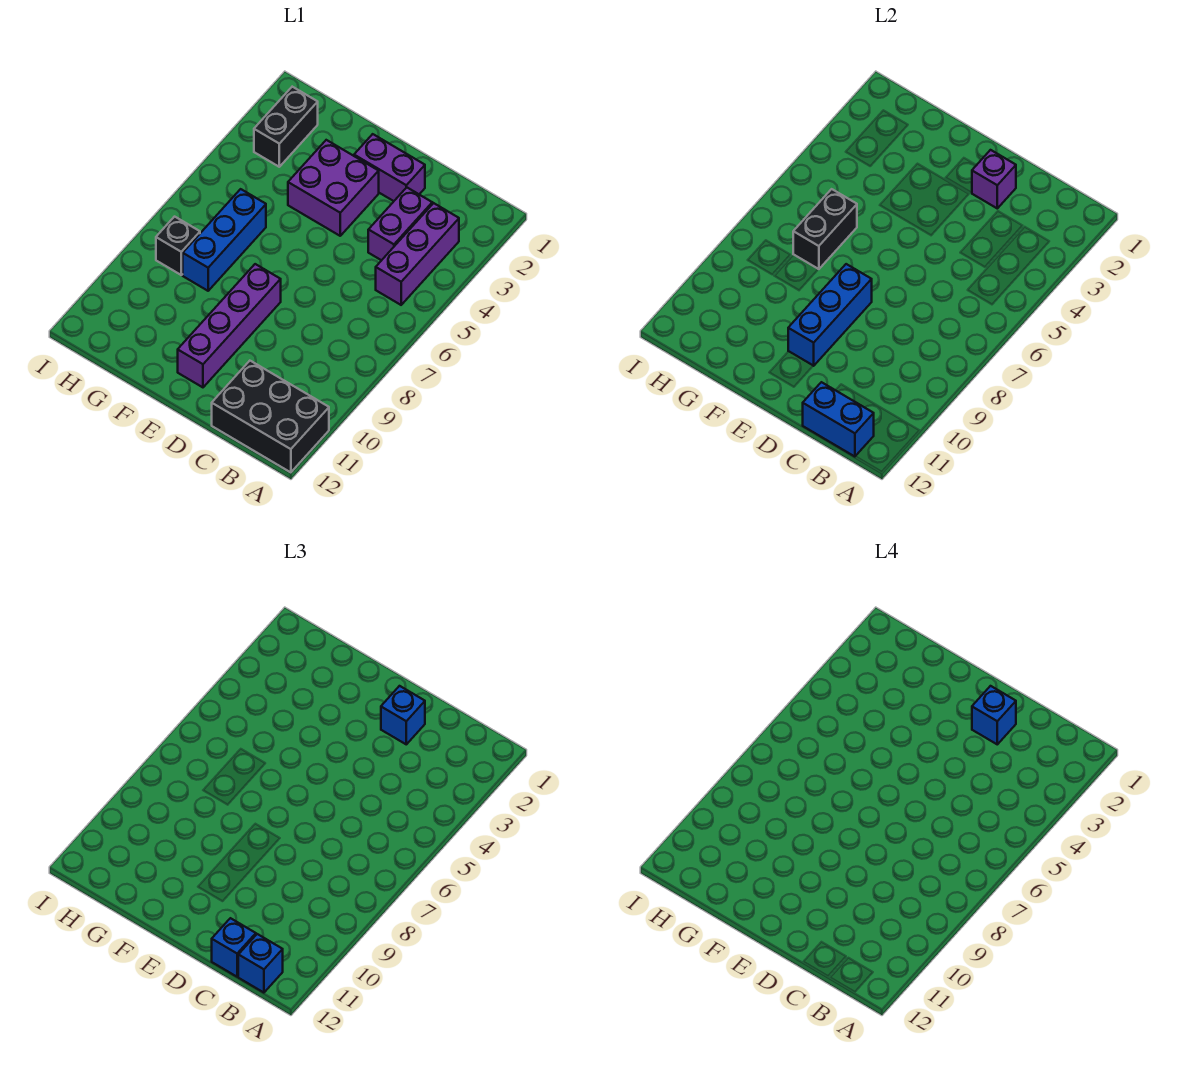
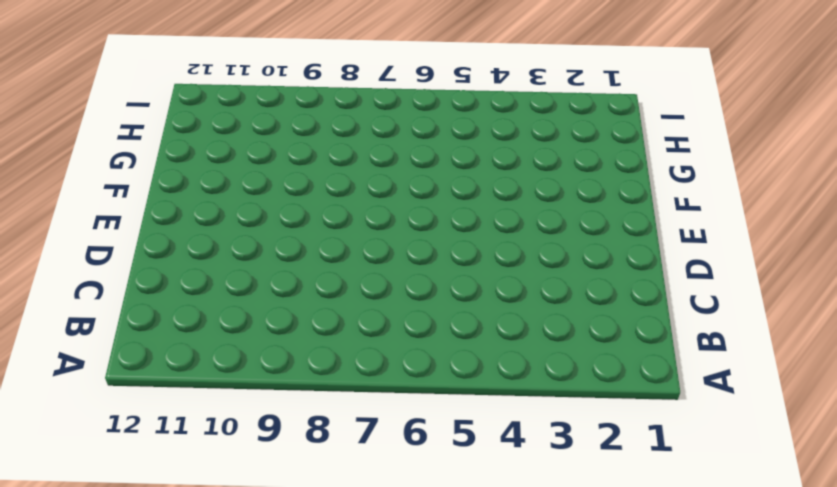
none -> black brick A11:C12 level 1
none -> purple brick B3:B5 level 1
none -> purple brick C3:C4 level 1

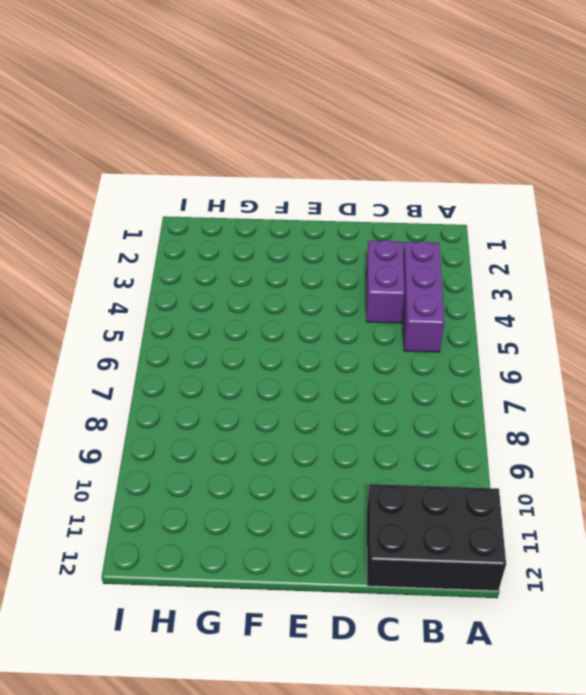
none -> purple brick D2:E2 level 1
none -> purple brick E3:F4 level 1
none -> purple brick E8:E11 level 1

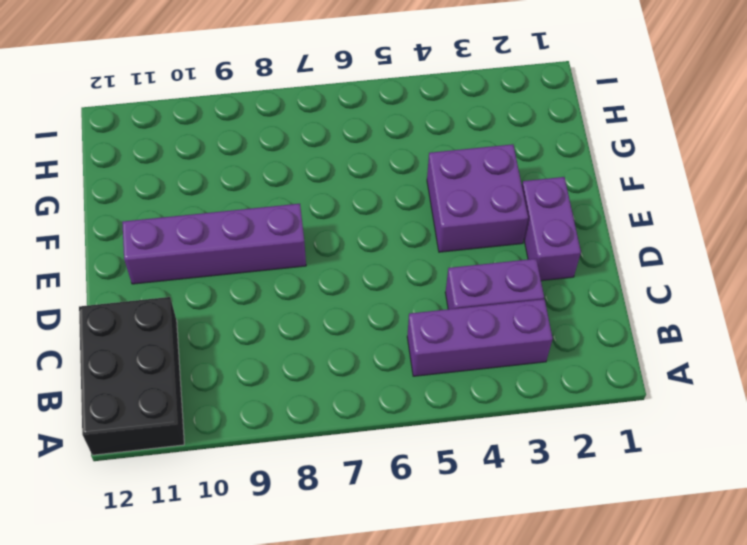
none -> blue brick G6:G8 level 1
none -> black brick H2:H3 level 1
none -> black brick H8 level 1

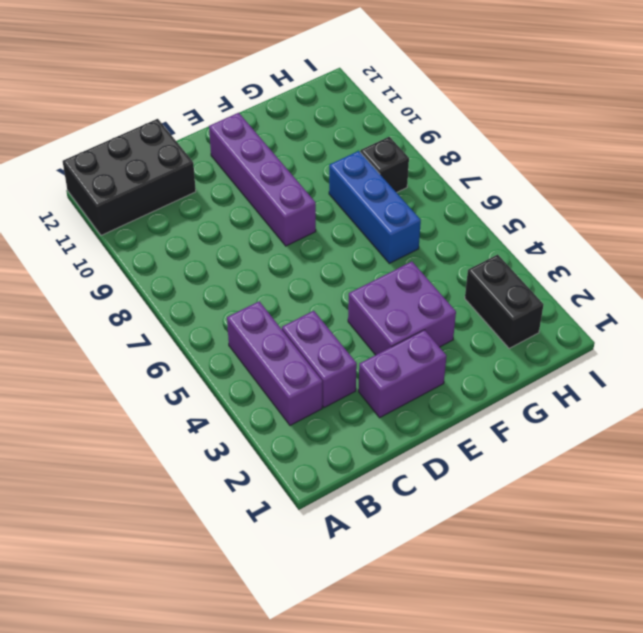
none -> blue brick B12:C12 level 2
none -> purple brick D2 level 2
none -> blue brick E8:E10 level 2

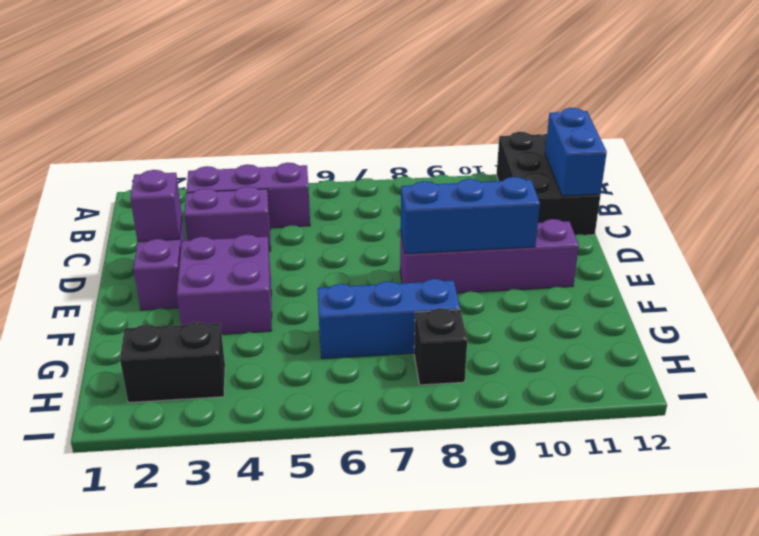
none -> black brick G6:G7 level 2
none -> blue brick B12 level 3
none -> blue brick C12 level 3

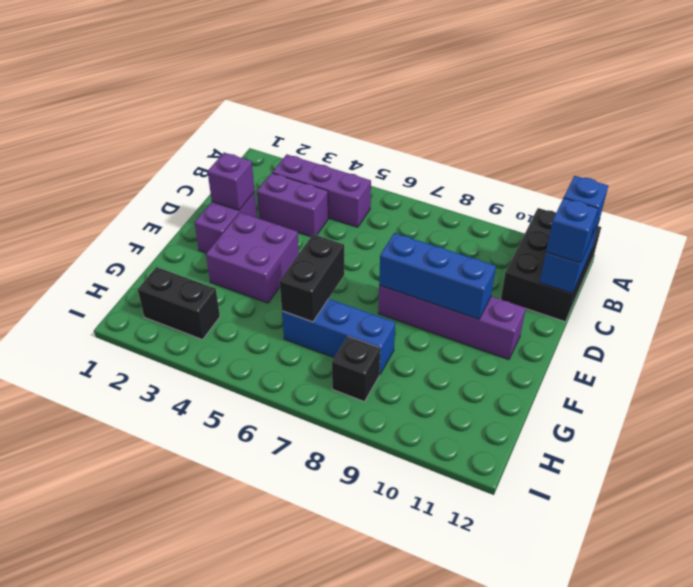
black brick F6:G6 level 2 -> black brick G6:G7 level 2
none -> blue brick D2 level 3
none -> blue brick D2 level 4

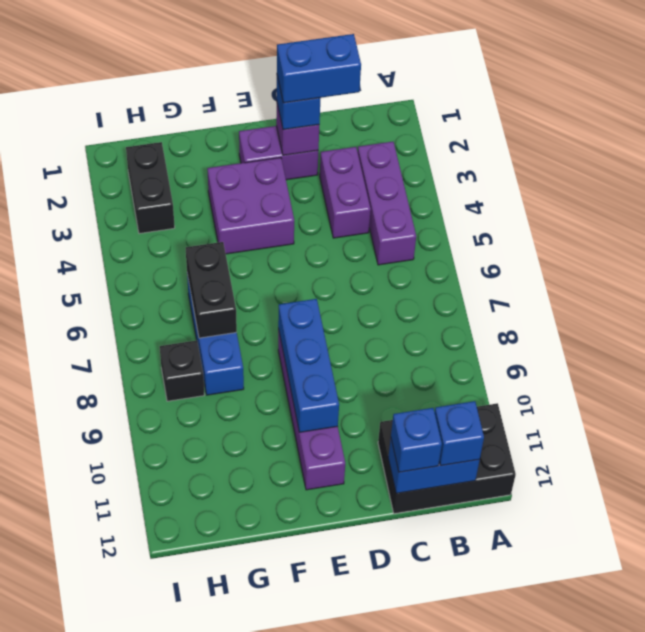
blue brick C2:D2 level 4 -> blue brick D2 level 4

